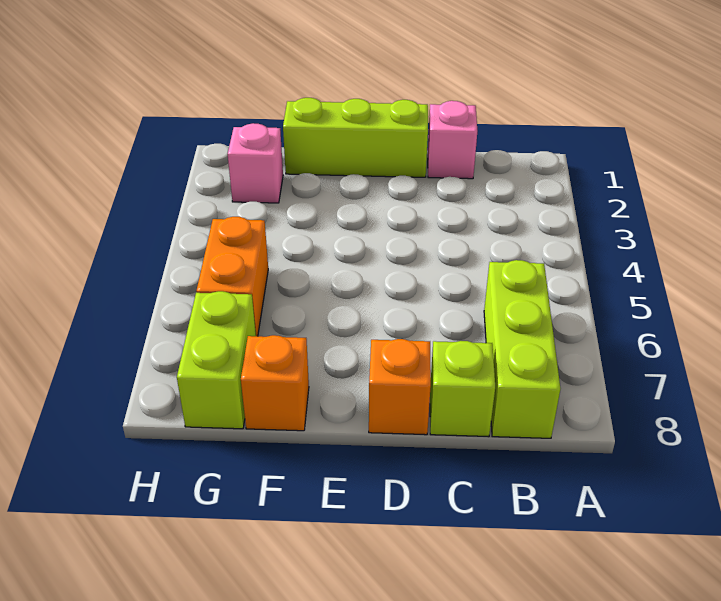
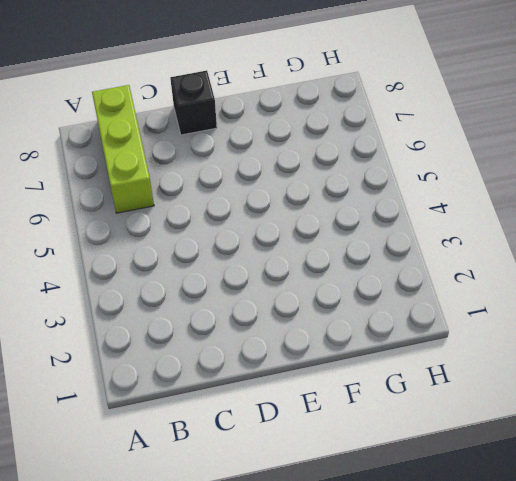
black brick D8 level 1 -> orange brick D8 level 1
none -> pink brick C1 level 1
none -> lime brick C8 level 1

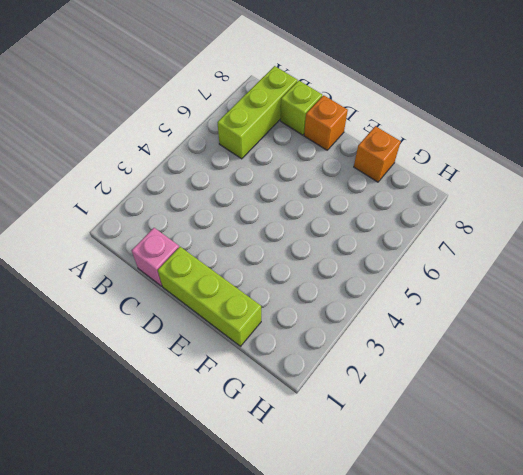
none -> pink brick G2 level 1
none -> orange brick G5:G6 level 1

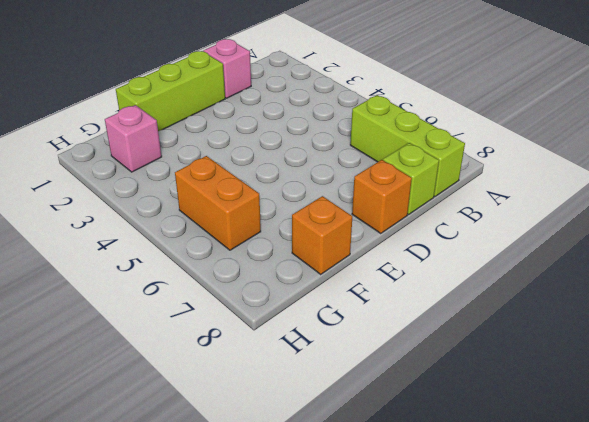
none -> lime brick G7:G8 level 1

